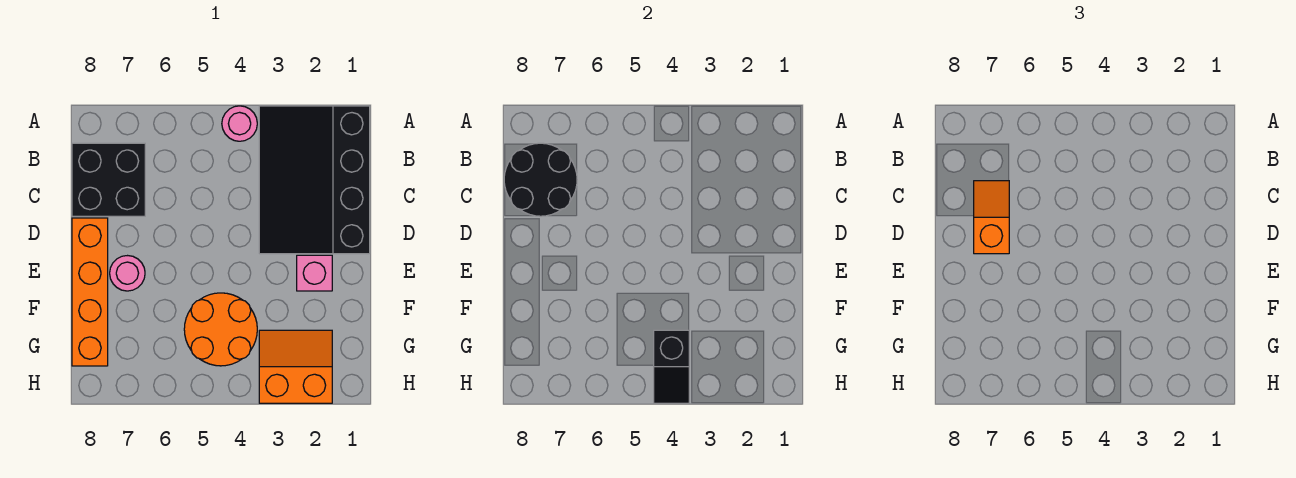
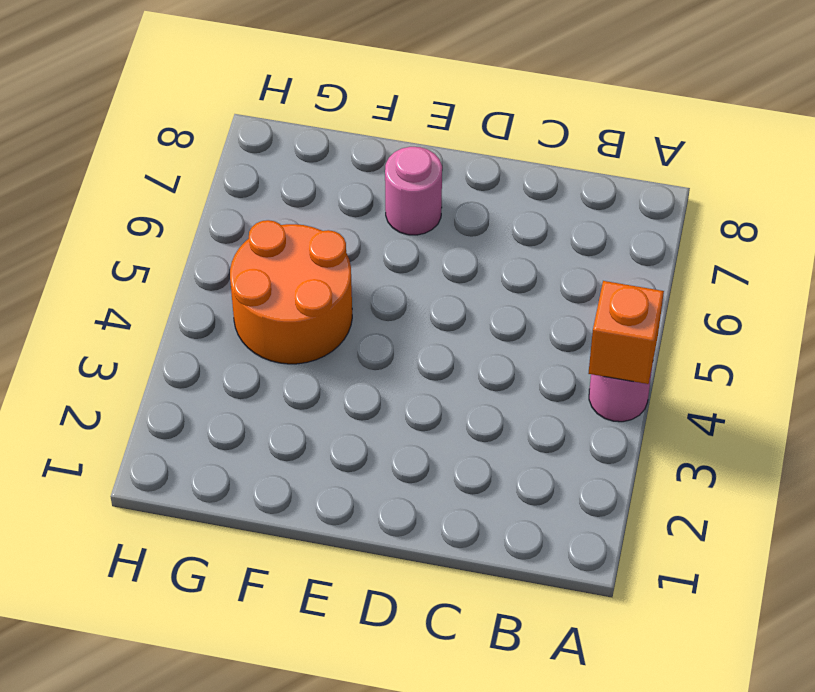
orange brick A4 level 2 -> none
none -> black slope A1:D3 level 1 top 1
none -> black brick B7:C8 level 1

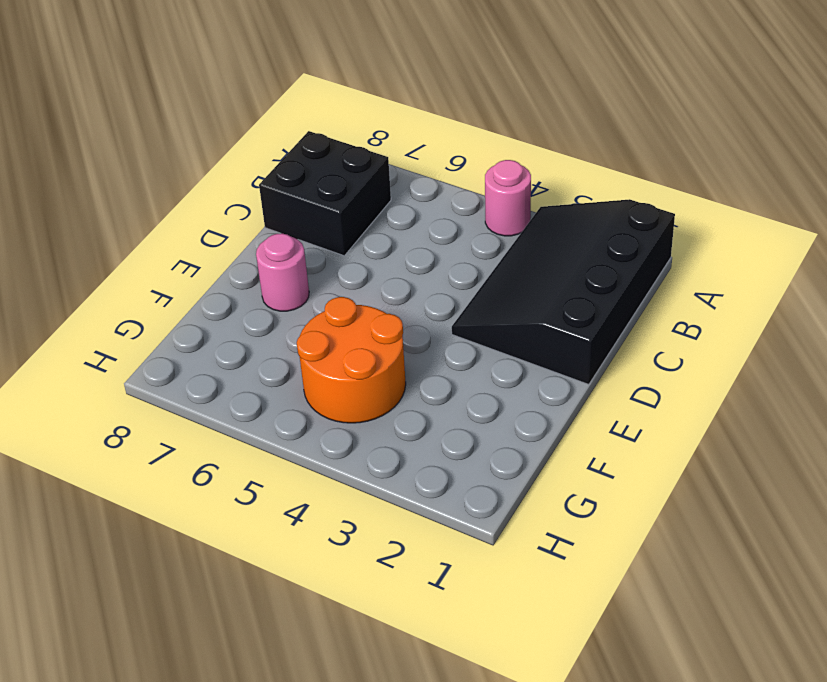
none -> orange brick D8:G8 level 1
none -> pink brick E2 level 1

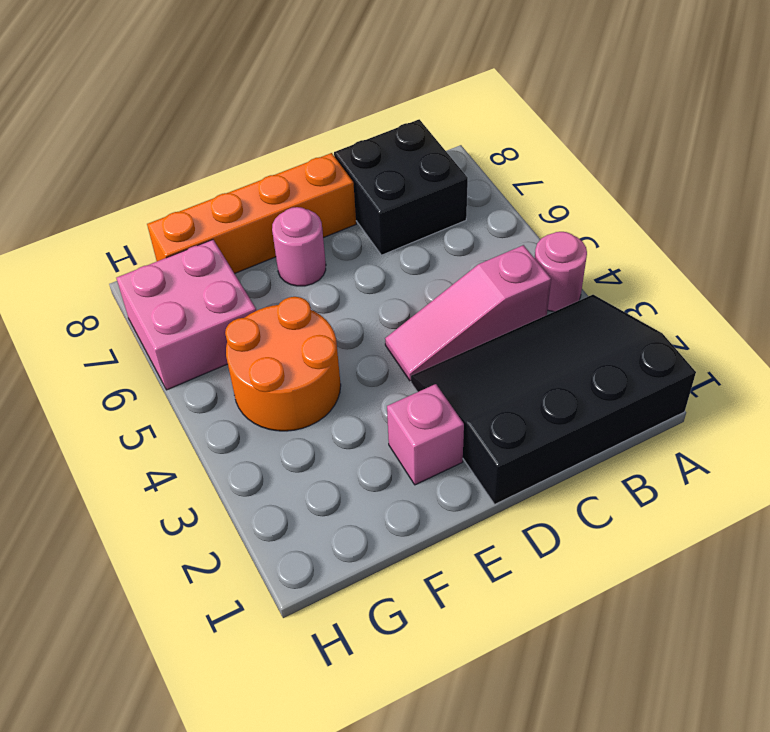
pink slope B4:D4 level 1 top B -> none
pink brick G6:H7 level 1 -> none
none -> orange slope G2:H3 level 1 top H
none -> black round brick B7:C8 level 2

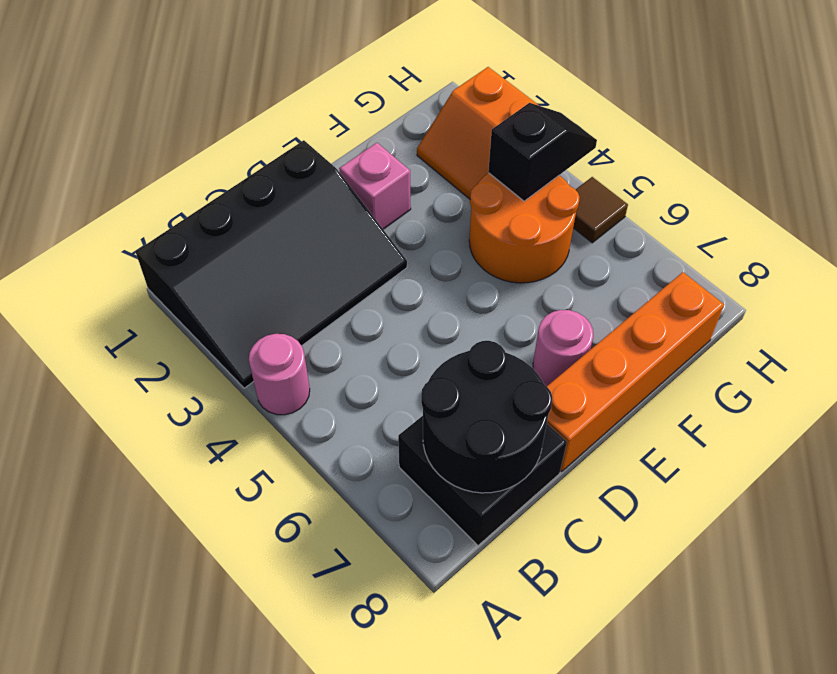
brown tile H5 level 1 -> none
none -> orange slope C7:D7 level 3 top D

